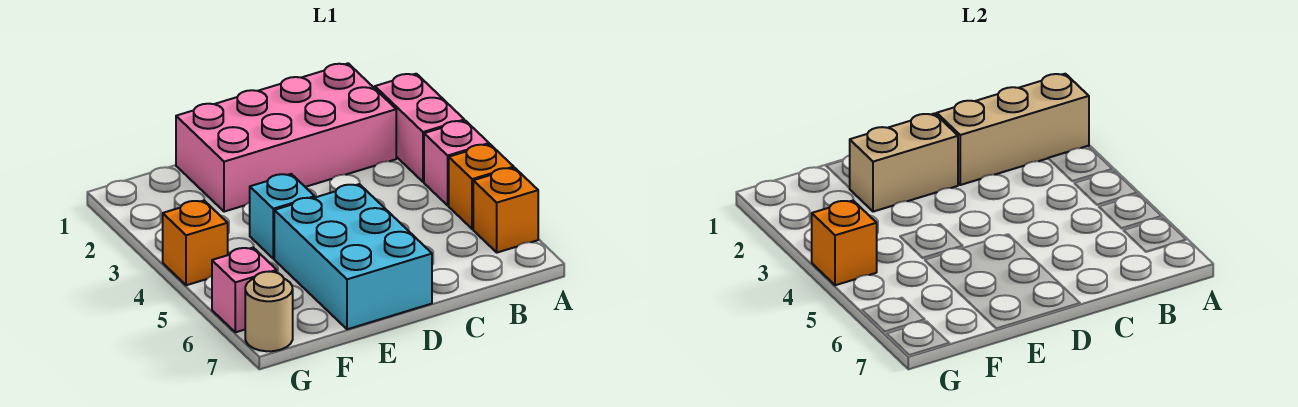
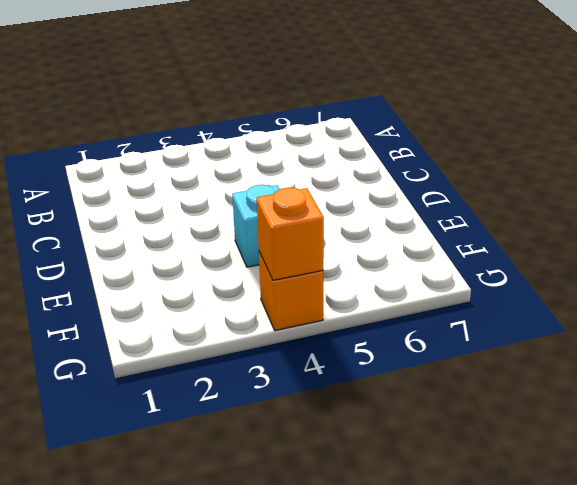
none -> pink brick A2:A3 level 1
none -> pink brick A4 level 1
none -> orange brick A5 level 1

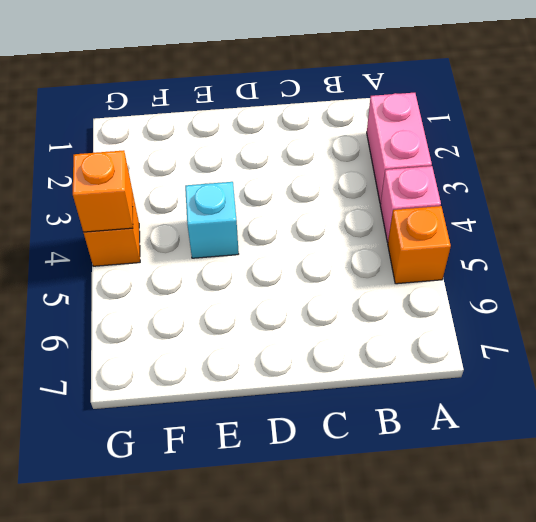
none -> orange brick A6 level 1
none -> pink brick B1:E2 level 1
none -> cyan brick D5:E7 level 1

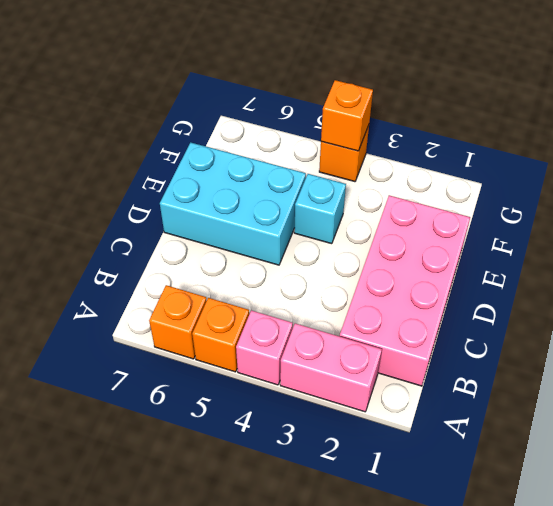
none -> pink brick G6 level 1
none -> tan round brick G7 level 1
none -> tan brick A2:C2 level 2

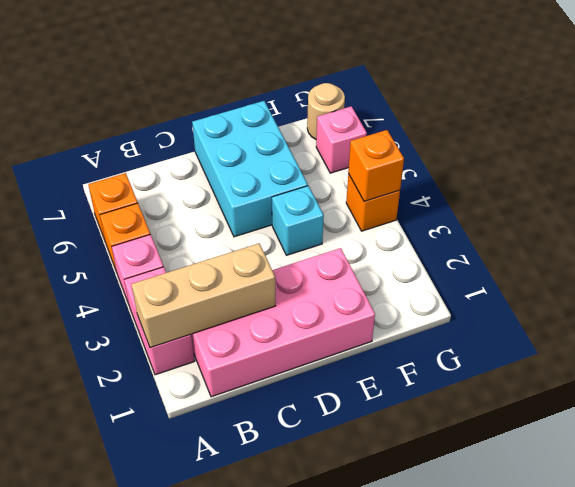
none -> tan brick D2:E2 level 2

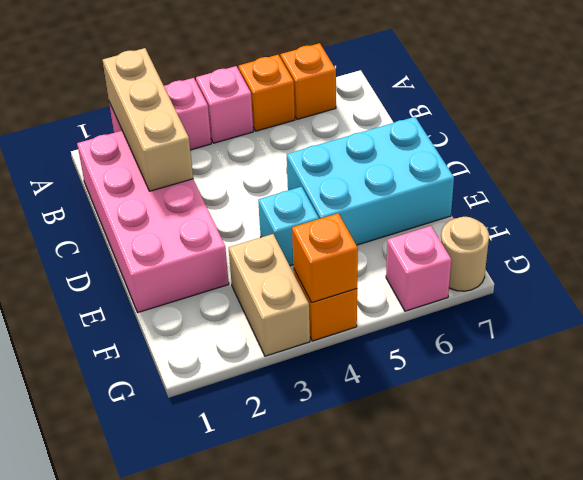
tan brick F3:G3 level 1 -> tan brick D2:E2 level 2

